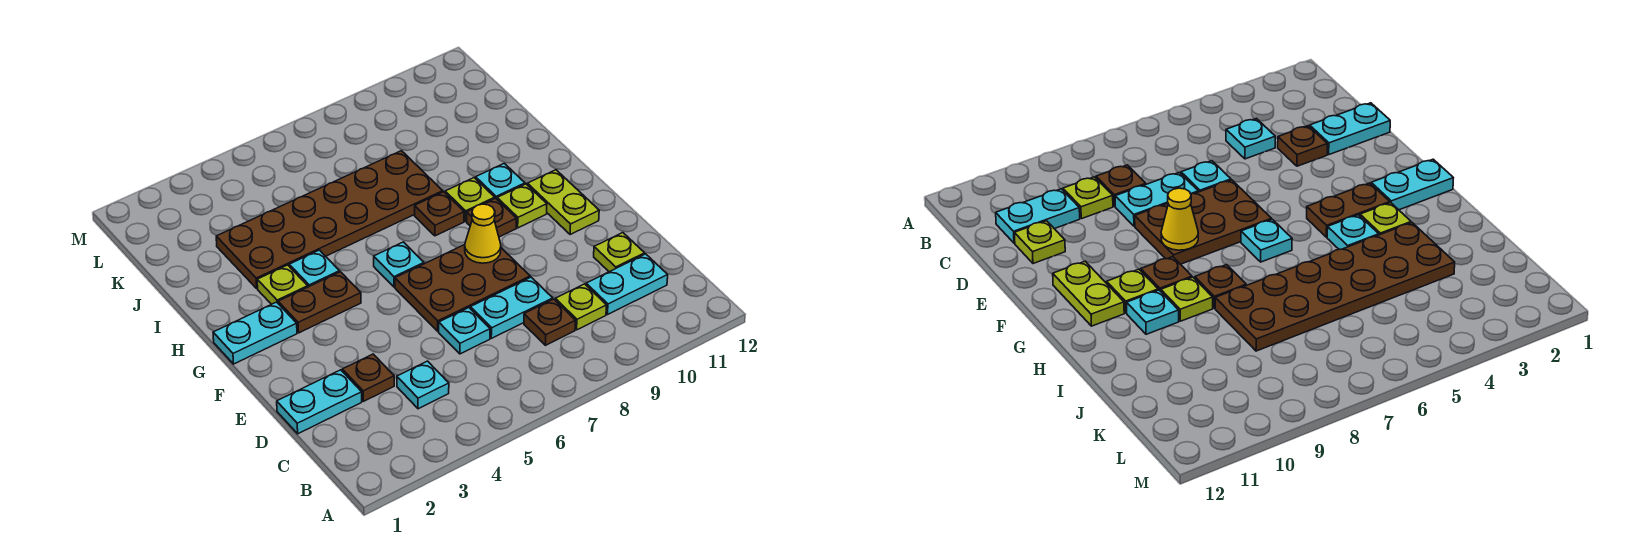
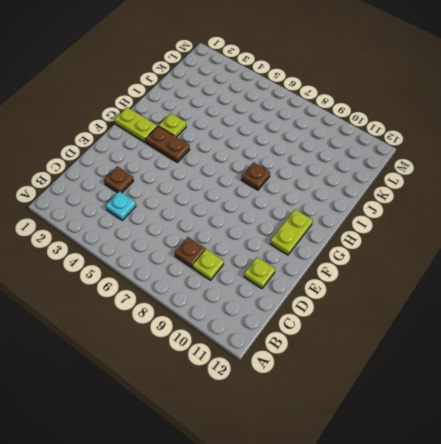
lime plate G1:G2 level 1 -> cyan plate G1:G2 level 1
none -> cyan plate C10:C11 level 1
none -> cyan plate D1:D2 level 1
none -> cyan plate D6 level 1

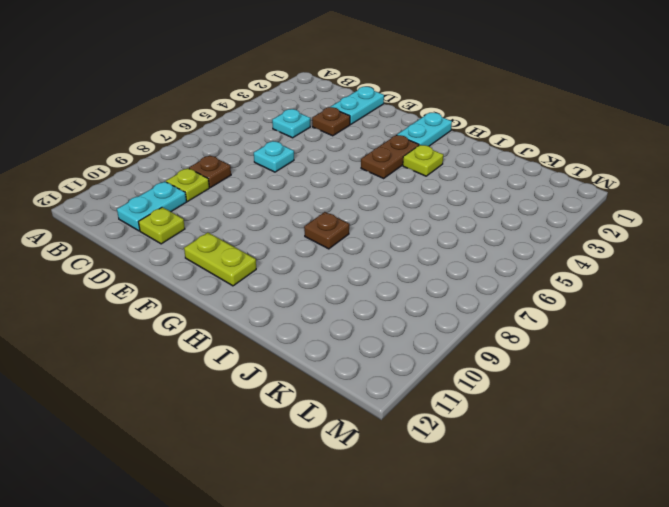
none -> cyan plate D7:D8 level 1
none -> brown plate E6:F8 level 1
none -> cyan plate G6 level 1

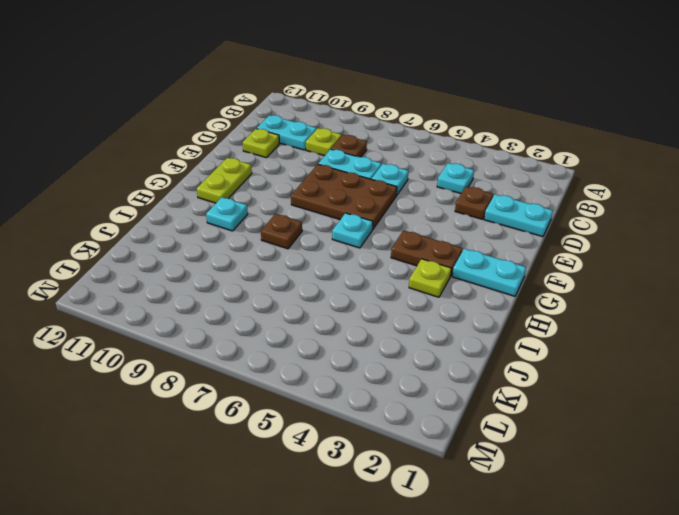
none -> brown plate G9 level 1
none -> lime plate G10 level 1
none -> cyan plate H4 level 1

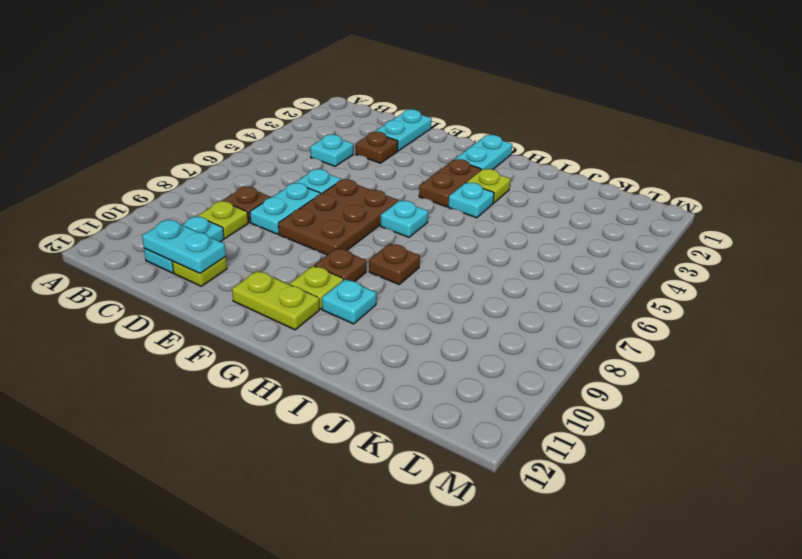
cyan plate C11:D11 level 2 -> none
none -> lime plate H9 level 1
none -> brown plate I3:J8 level 1
none -> yellow cone F8 level 2

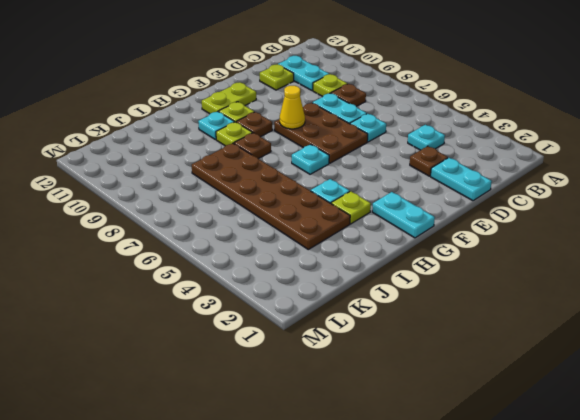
none -> brown plate G3:G4 level 1

